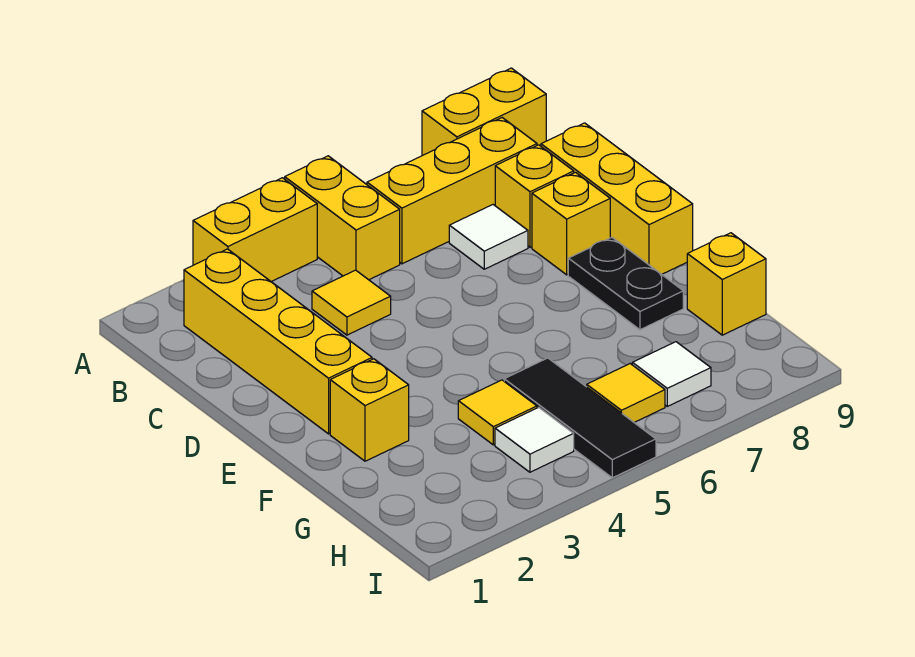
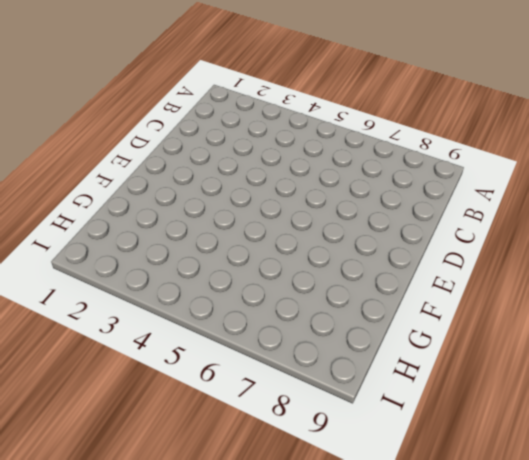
none -> yellow brick A3:A4 level 1
none -> yellow brick A5:B5 level 1
none -> yellow brick A8:A9 level 1

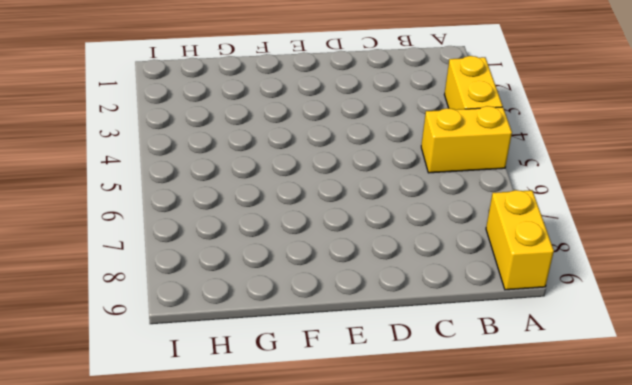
none -> yellow brick B2:E2 level 1
none -> yellow brick B6:B8 level 1
none -> yellow tile C4 level 1

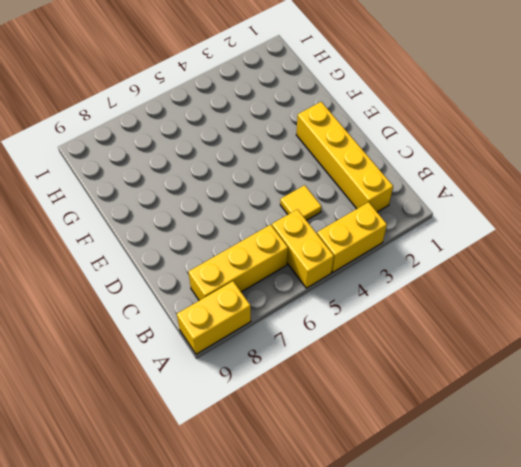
none -> white tile C7 level 1
none -> yellow brick C8 level 1
none -> yellow brick C9:E9 level 1

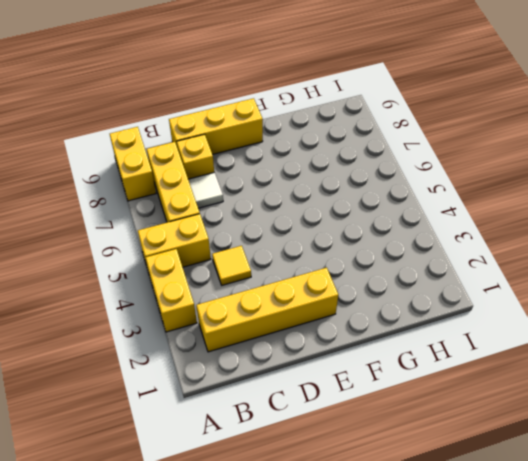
none -> yellow brick D8 level 1
none -> black plate E8:F8 level 1
none -> yellow brick F2 level 1

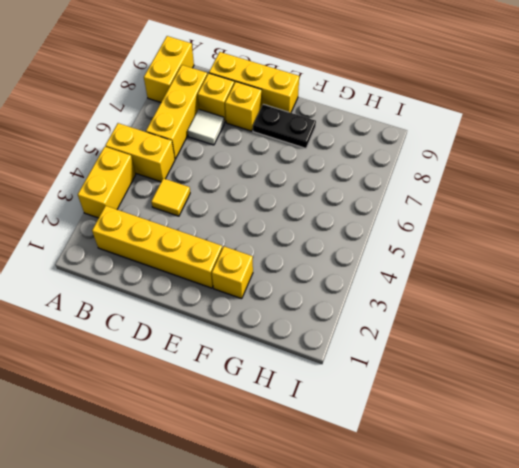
none -> yellow tile G4 level 1
none -> black tile G5:I5 level 1
none -> yellow brick G9 level 1

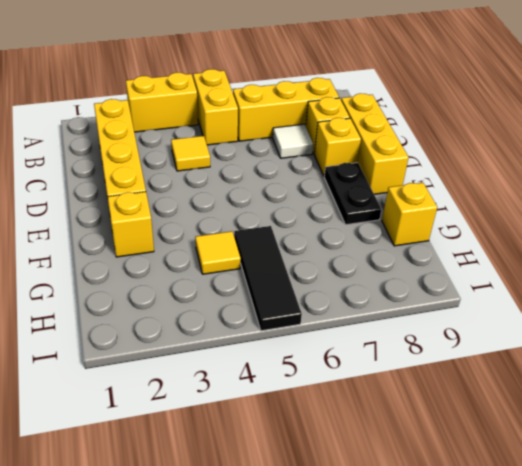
none -> yellow brick A8:A9 level 1
none -> white tile H4 level 1
none -> yellow tile H6 level 1

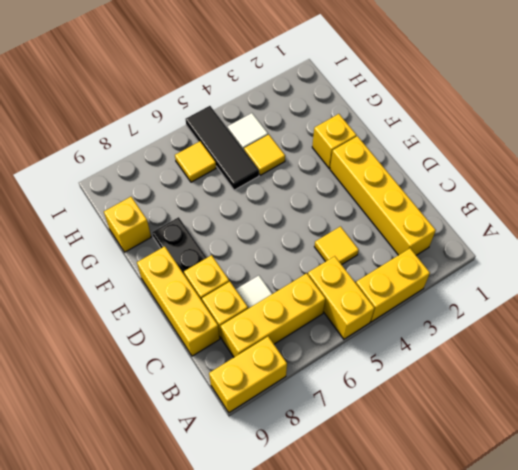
none -> white tile H7 level 1

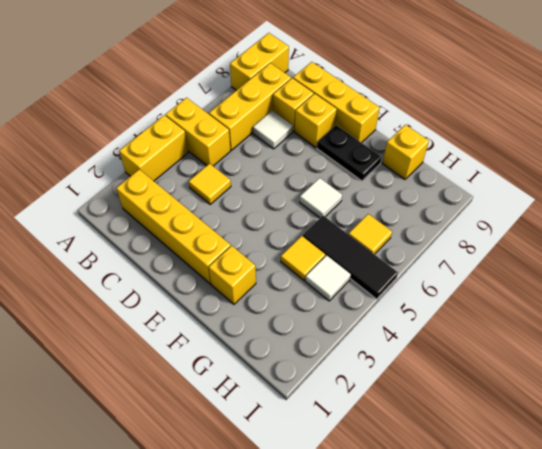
white tile F6 level 1 -> white tile H7 level 1

